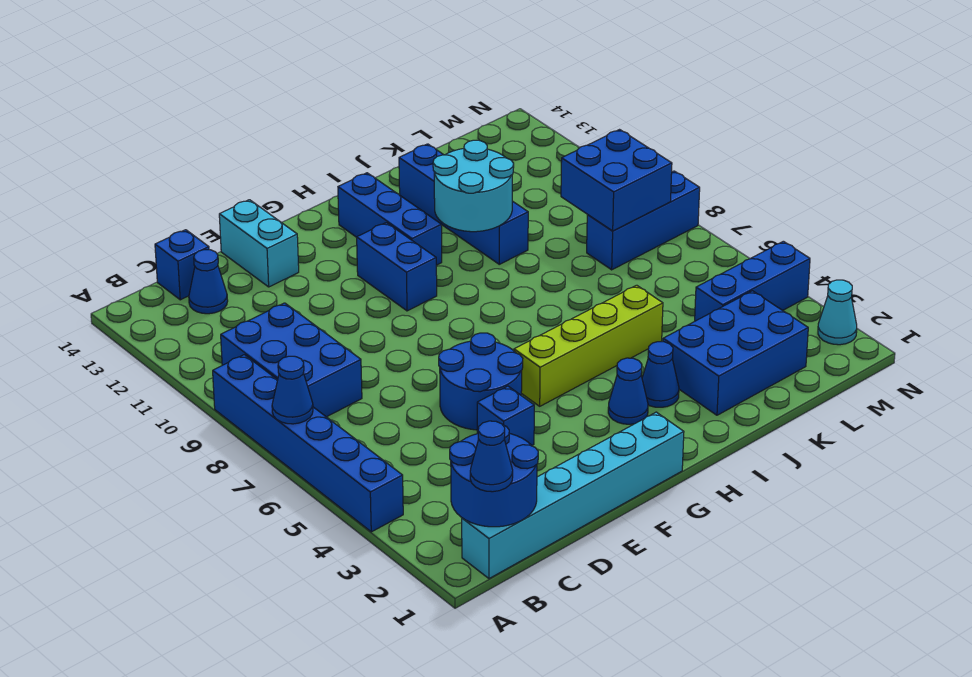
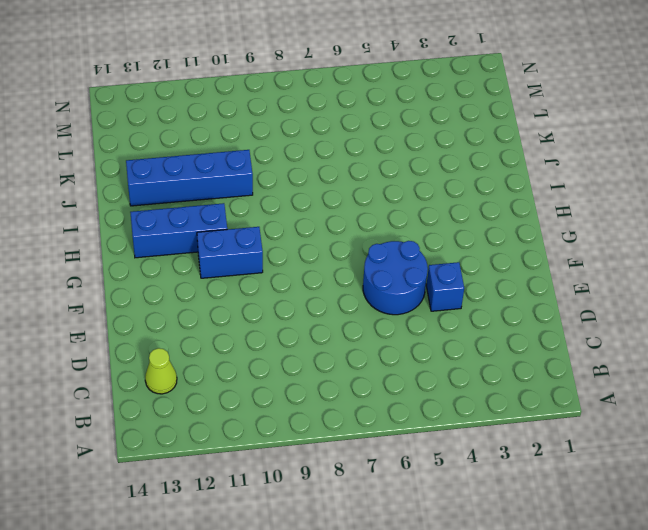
lime cone C13 level 1 -> blue cone C13 level 1
none -> blue brick A4:A9 level 1
none -> cyan brick B1:G1 level 1
none -> blue brick B8:C10 level 1

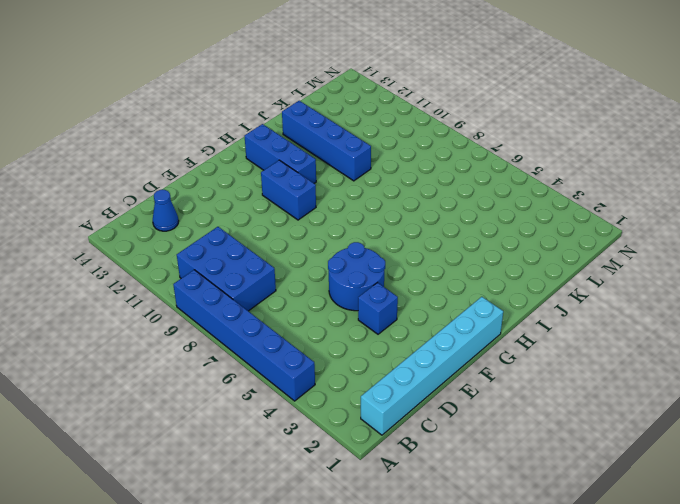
none -> blue brick C14 level 1
none -> cyan brick E13:E14 level 1
none -> lime brick G5:J5 level 1

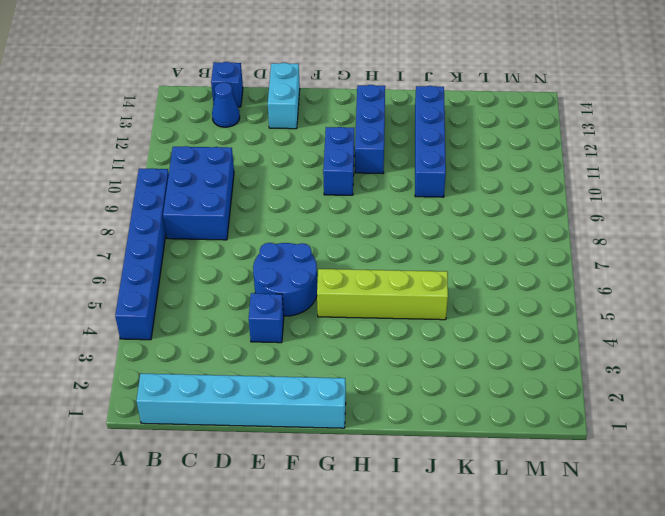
none -> blue cone H3 level 1
none -> blue cone I3 level 1
none -> blue brick J2:L3 level 1

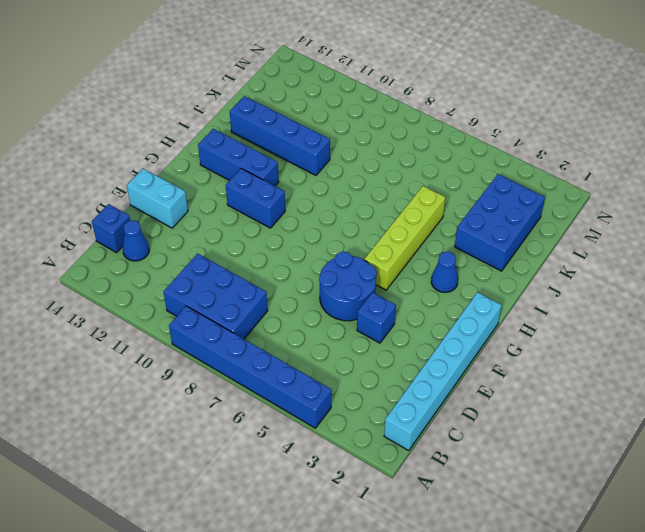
none -> blue cone I3 level 1
none -> blue brick L4:N4 level 1
none -> blue brick L8:N8 level 1

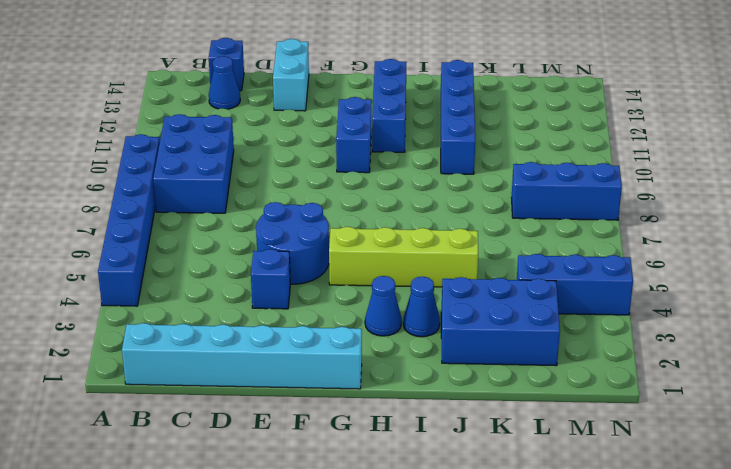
none -> cyan cone N2 level 1
none -> blue cone A7 level 2
none -> blue round brick B1:C2 level 2

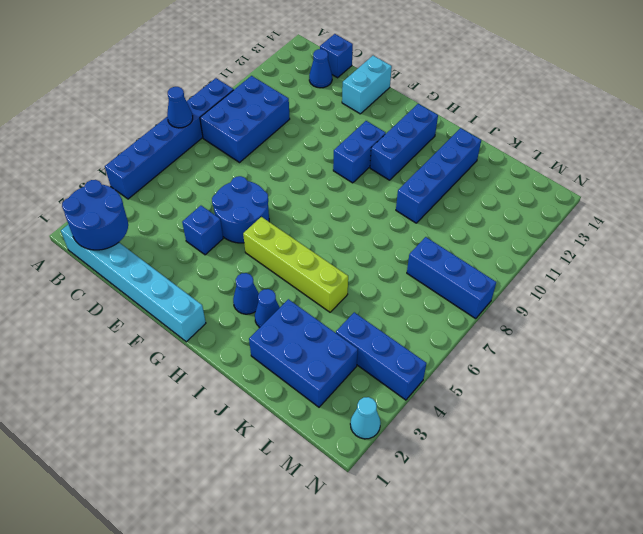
none -> cyan round brick I10:J11 level 2
none -> blue brick L8:M9 level 2
none -> blue cone B1 level 3

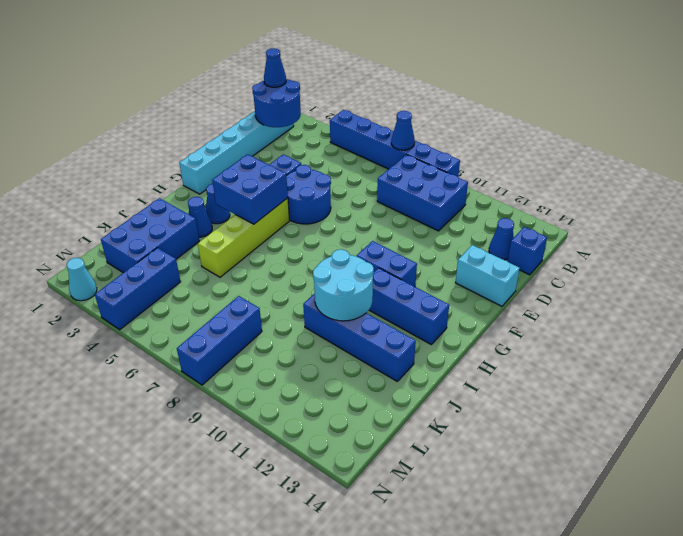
blue brick G4:H5 level 2 -> blue brick L8:M9 level 2

